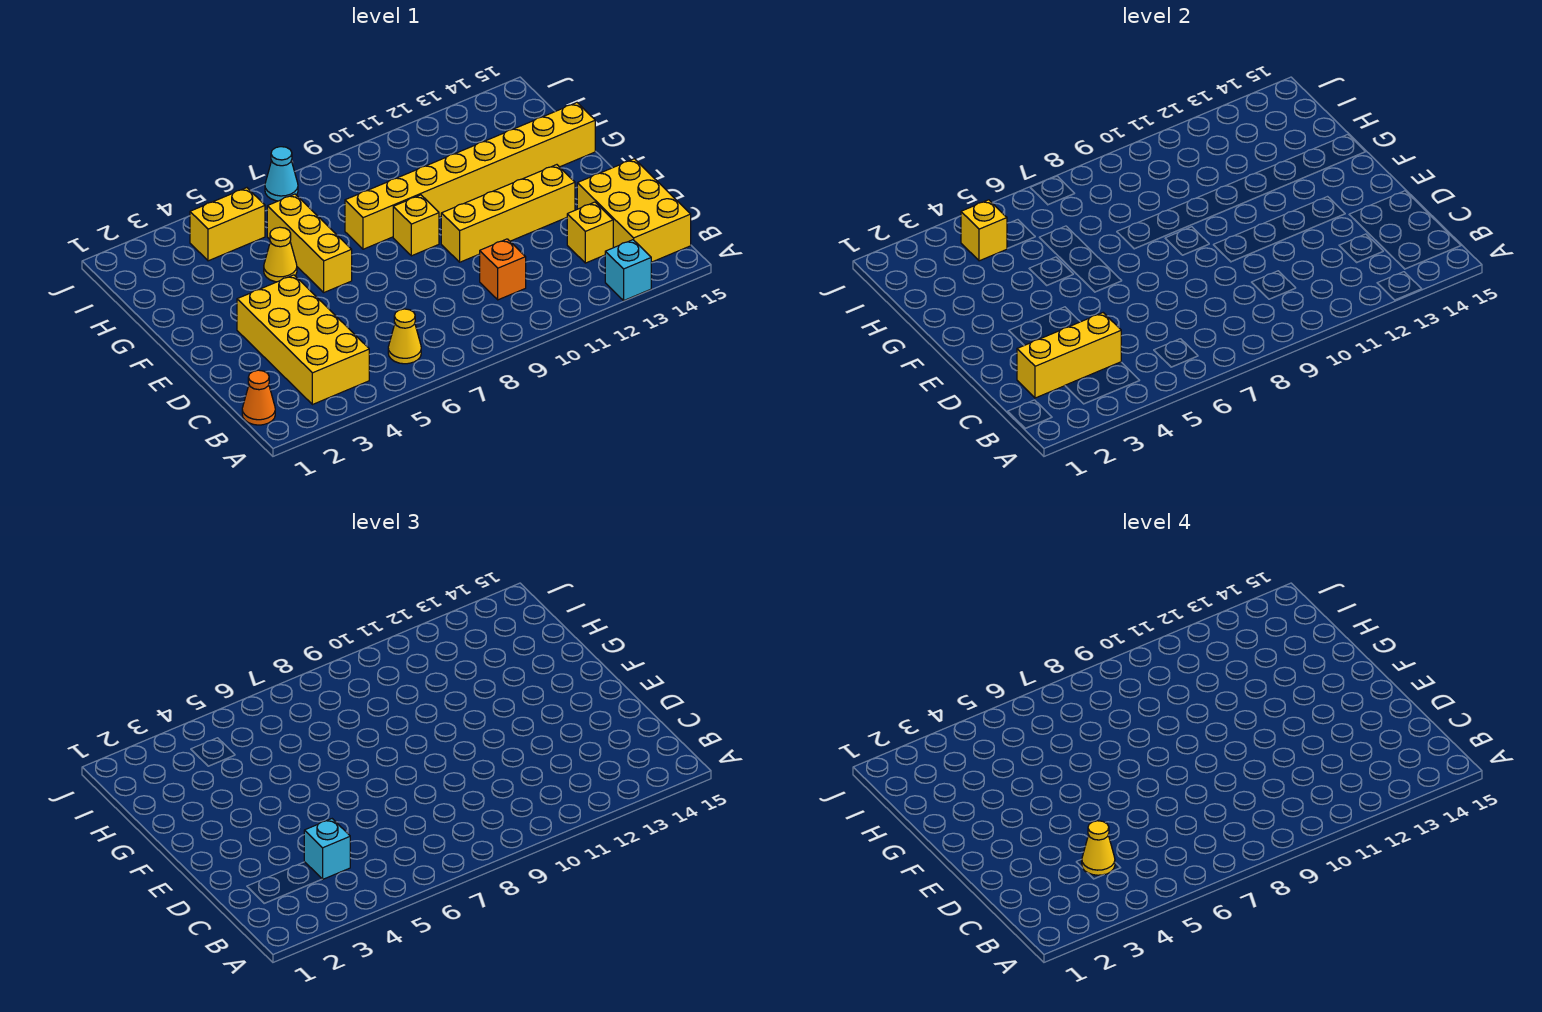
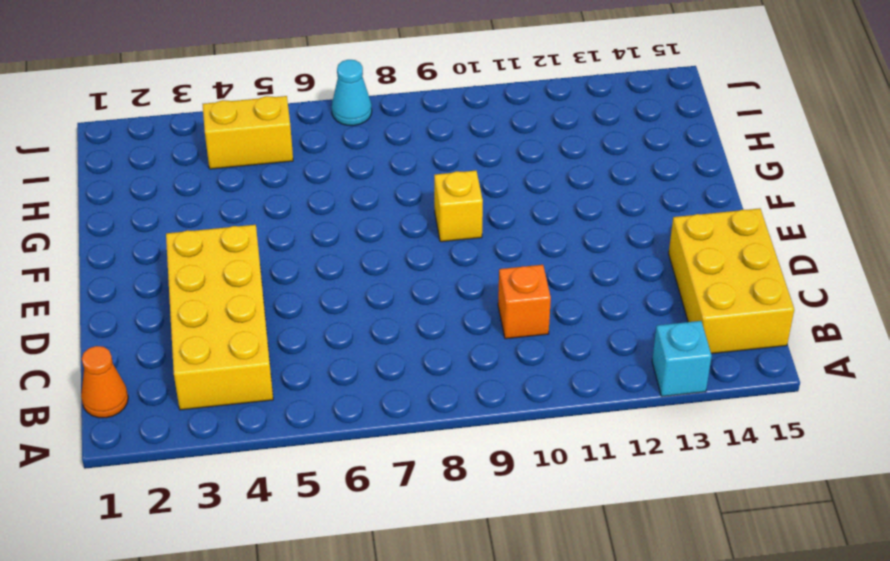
none -> yellow cone B6 level 1
none -> yellow brick C13 level 1
none -> yellow brick E10:E13 level 1

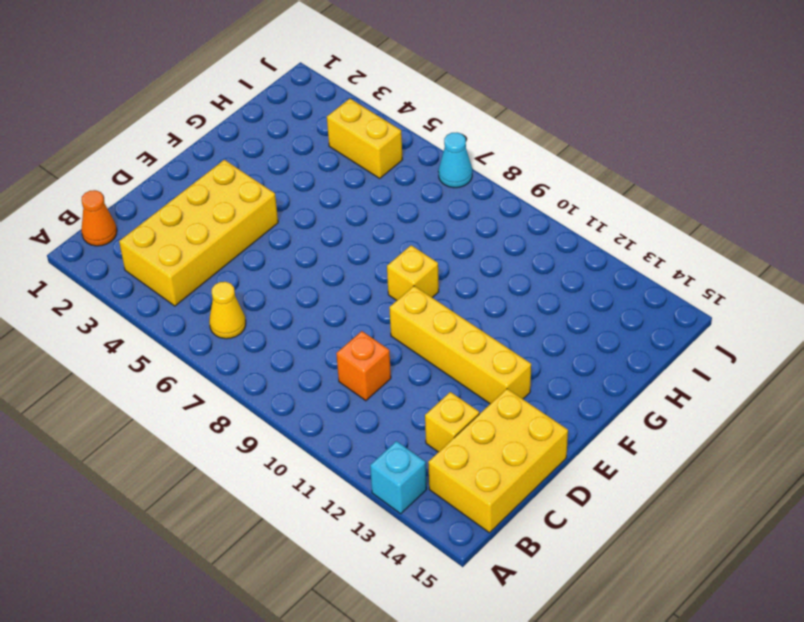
none -> yellow brick F6:H6 level 1
none -> yellow cone G5 level 1
none -> yellow brick G8:G15 level 1

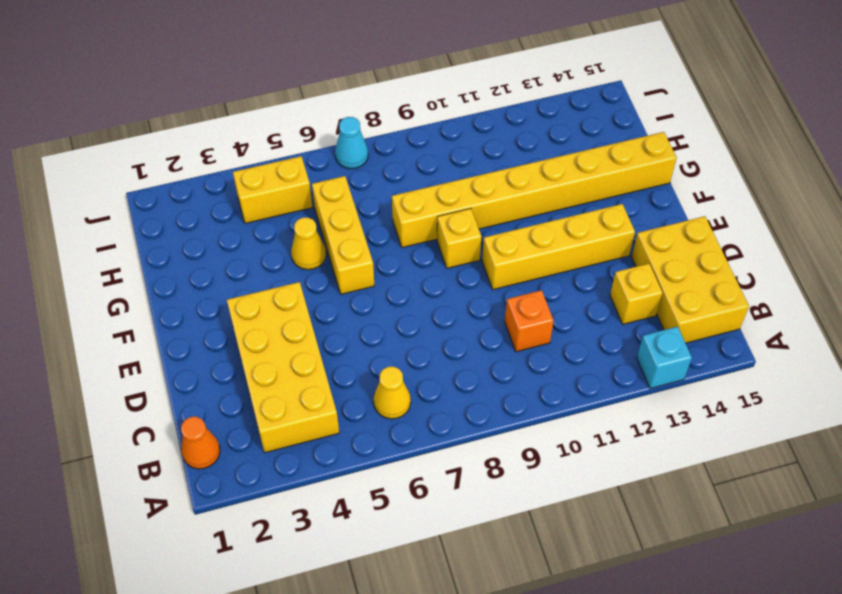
none -> yellow brick C2:C4 level 2
none -> yellow brick I4 level 2
none -> cyan brick C4 level 3

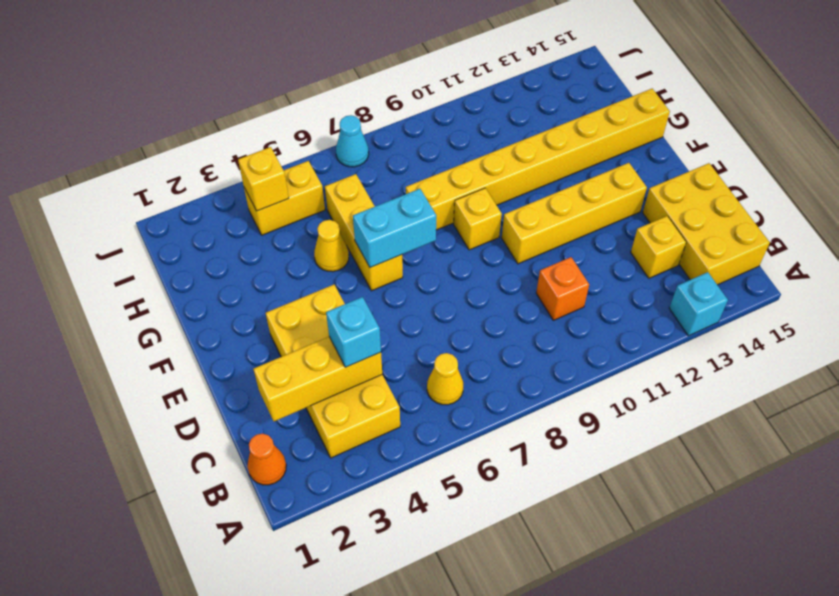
cyan brick F6:F7 level 2 -> none
none -> yellow cone C4 level 4

